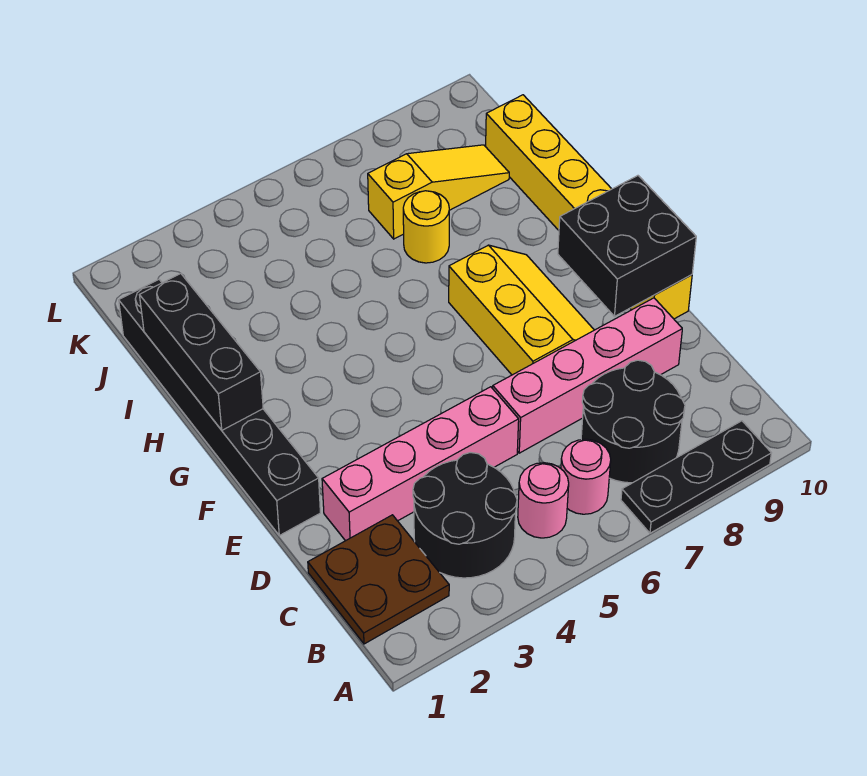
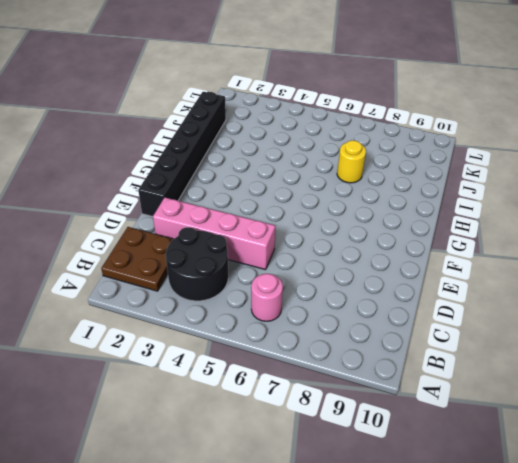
none -> black plate A7:A9 level 1
none -> pink round brick B5 level 1
none -> black round brick B7:C8 level 1

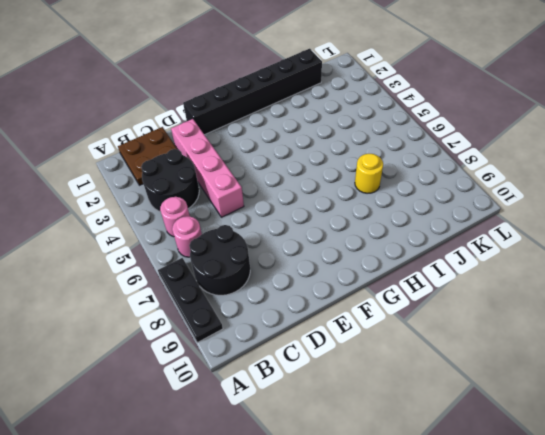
none -> pink brick D6:D9 level 1
none -> yellow slope E7:G8 level 1 top 7
none -> yellow brick E10:J10 level 1

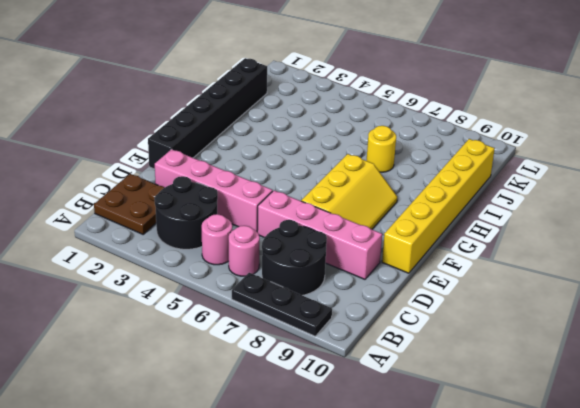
none -> yellow slope J7:J9 level 1 top 7
none -> black brick E9:F10 level 2
none -> black brick G1:I1 level 2

